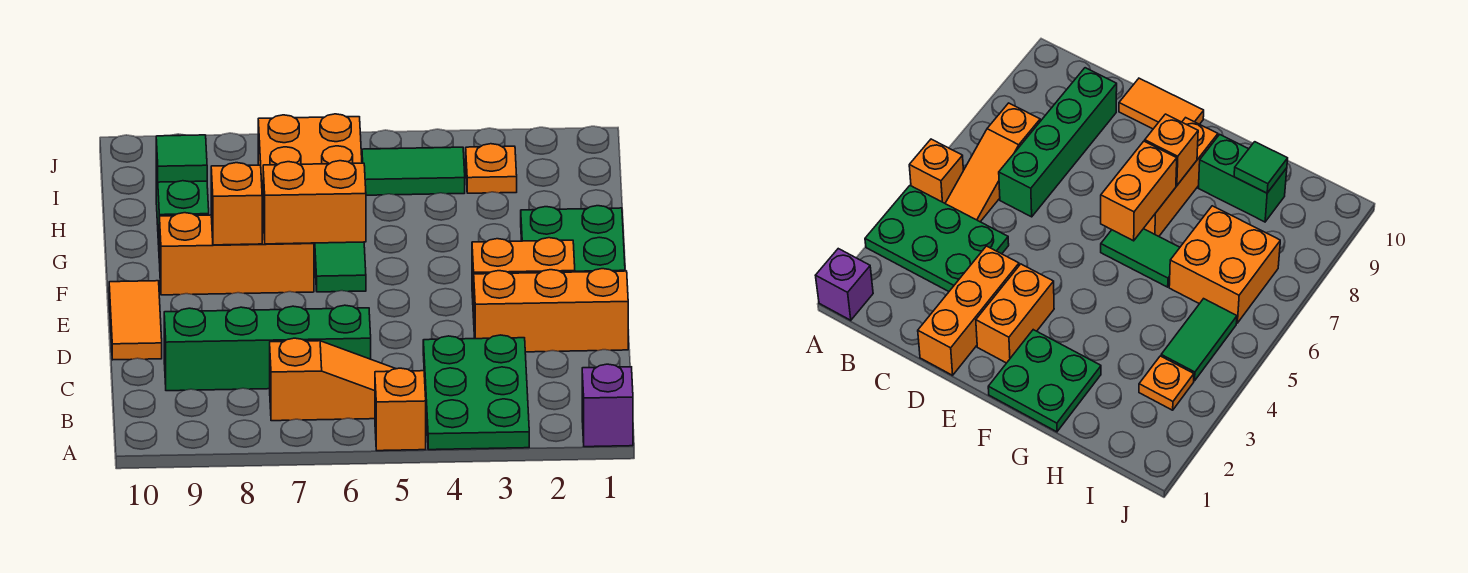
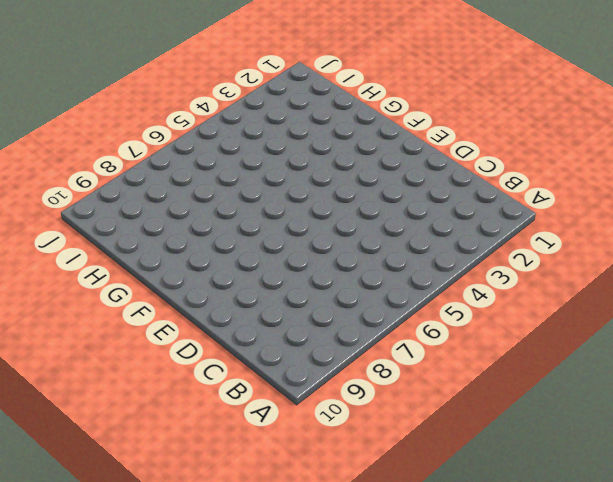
none -> purple brick A1 level 1
none -> green plate A3:C4 level 1
none -> orange brick A5 level 1

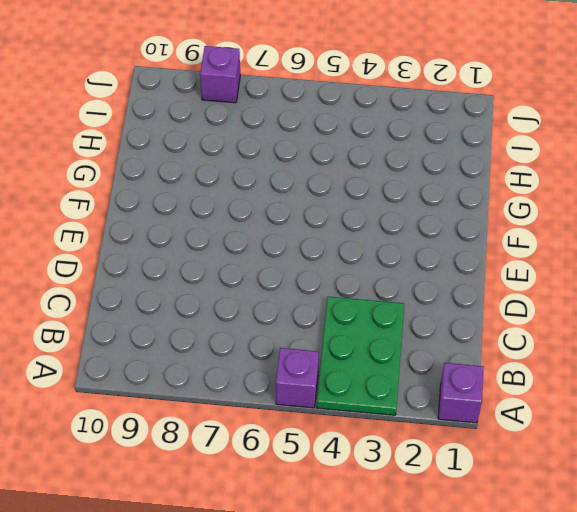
purple brick A5 level 1 -> orange brick A5 level 1
purple brick J8 level 1 -> none
none -> orange slope B5:B7 level 1 top 7
none -> green brick C6:C9 level 1
none -> orange brick D1:D3 level 1

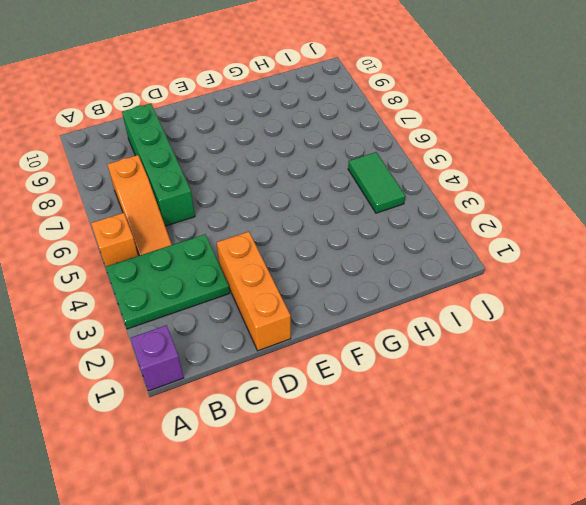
none -> orange tile D10:E10 level 1
none -> orange brick E2:E3 level 1
none -> green plate F1:G2 level 1

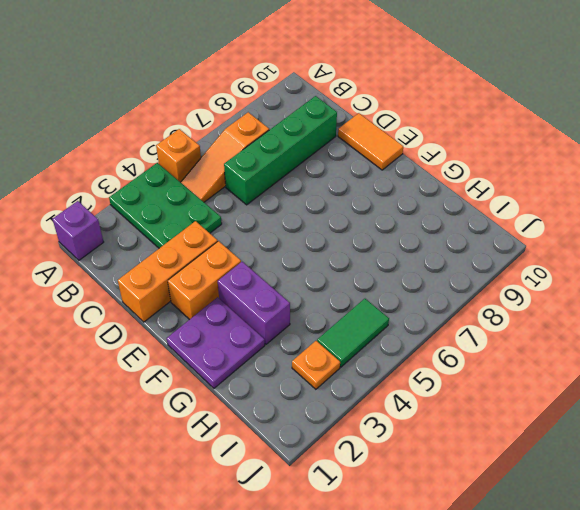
purple plate F1:G2 level 1 -> green plate F1:G2 level 1
purple brick F3:G3 level 1 -> none
none -> green tile F6:G6 level 1
none -> orange brick F7:F9 level 1
none -> green brick G9:H9 level 1

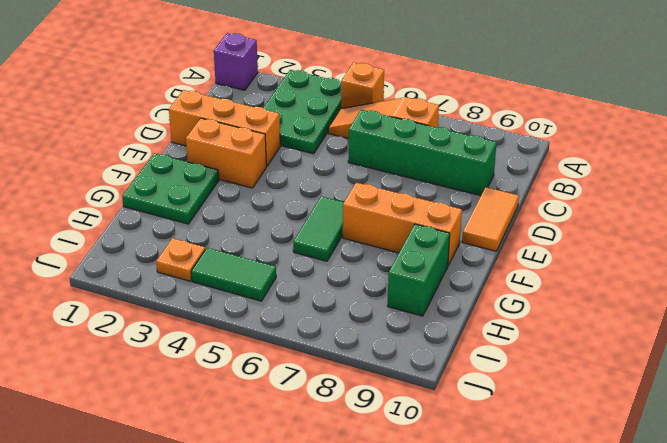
none -> orange brick H6:I7 level 1
none -> orange brick F6:F7 level 2
none -> orange brick F8 level 2

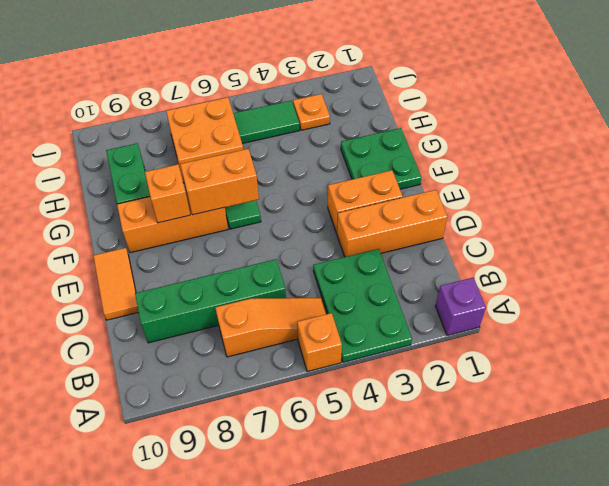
none -> green tile H9 level 2

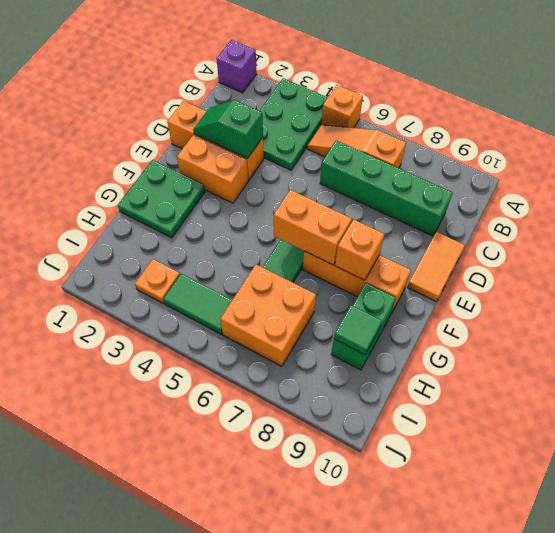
green slope D2:D3 level 2 top 3 -> none

